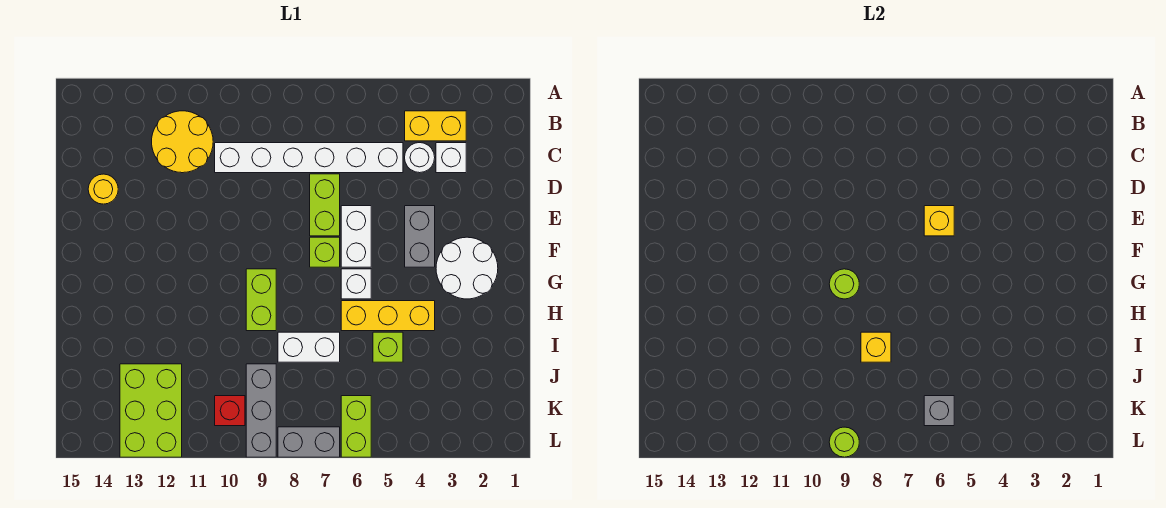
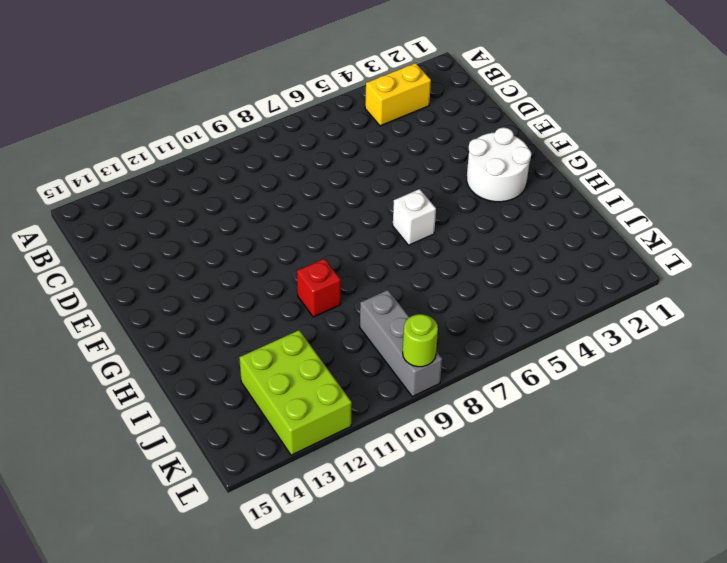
red brick H10 level 1 -> red brick K10 level 1
none -> yellow round brick B11:C12 level 1
none -> white brick C3 level 1
none -> white round brick C4 level 1

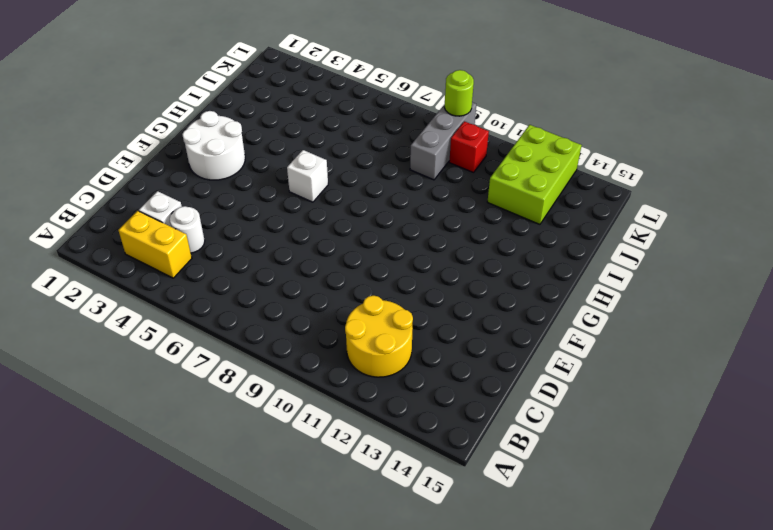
none -> white brick C5:C10 level 1
none -> lime brick D7:E7 level 1
none -> yellow round brick D14 level 1

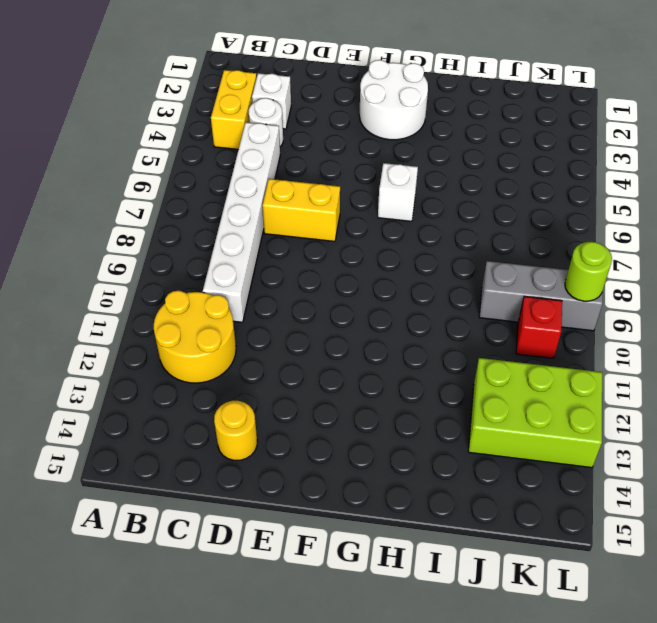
yellow brick D7:E7 level 1 -> lime brick D7:E7 level 1
none -> grey brick E4:F4 level 1
none -> white brick E6:F6 level 1
none -> lime brick F7 level 1

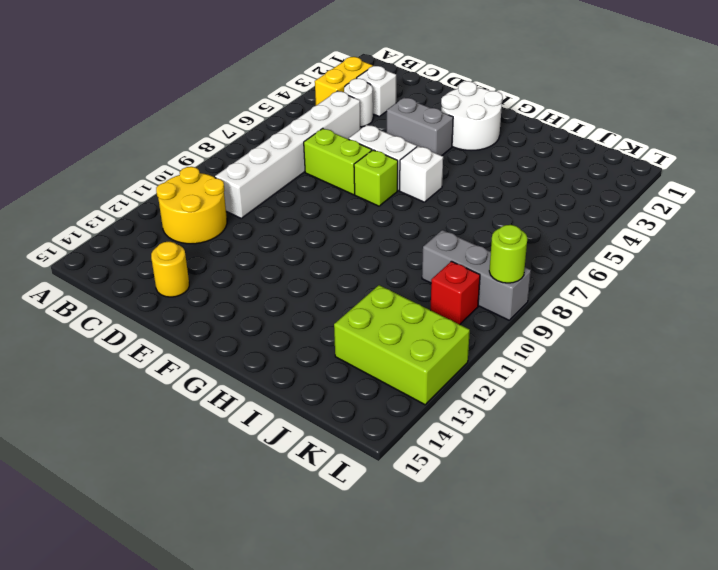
none -> lime brick G9:H9 level 1
none -> yellow brick H4:H6 level 1
none -> lime brick I5 level 1

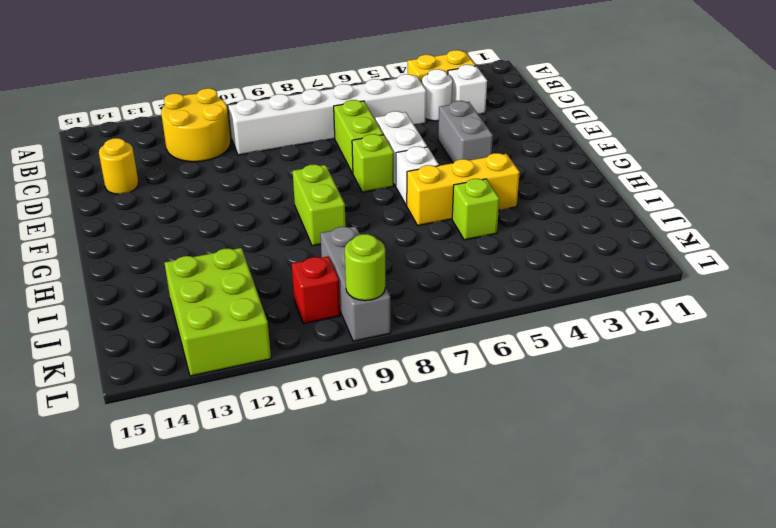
none -> white round brick F2:G3 level 1
none -> white brick I7:I8 level 1
none -> lime brick K6:L6 level 1

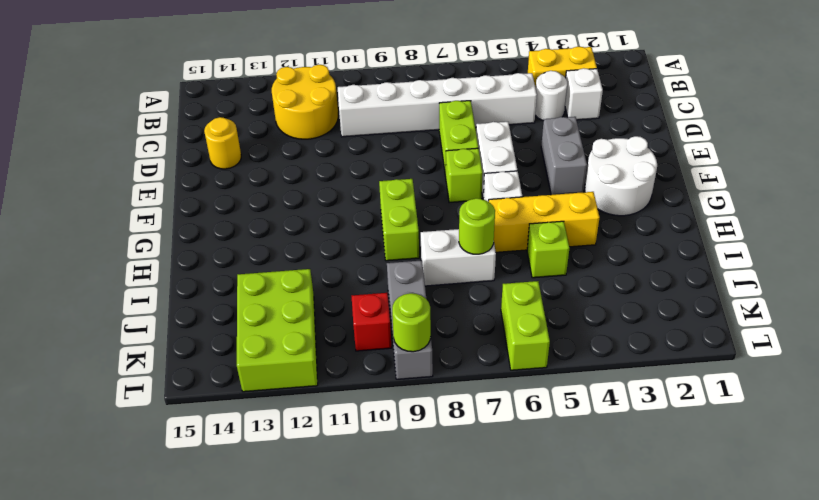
lime round brick I7 level 2 -> lime round brick G9 level 2
none -> grey brick L7:L8 level 1
none -> yellow brick E6 level 2
none -> yellow brick I8 level 2

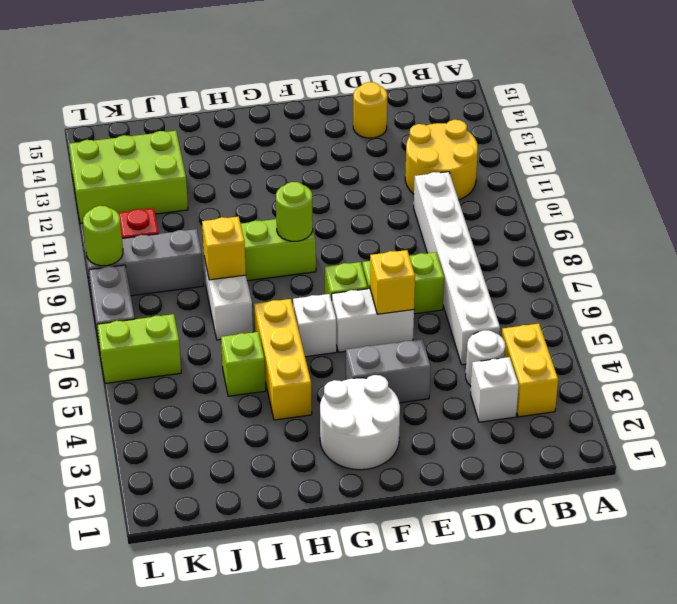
none -> grey brick K6 level 2

